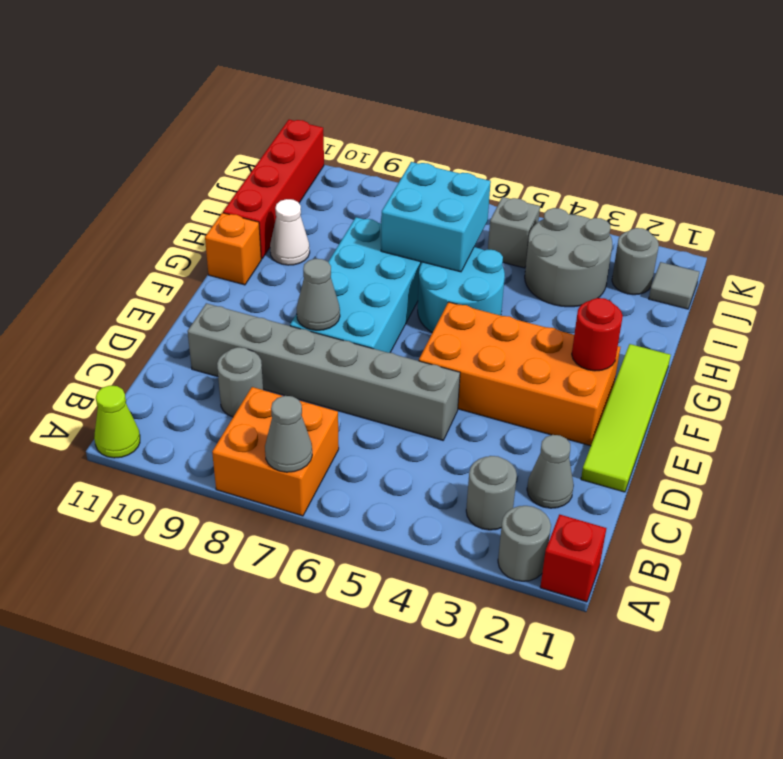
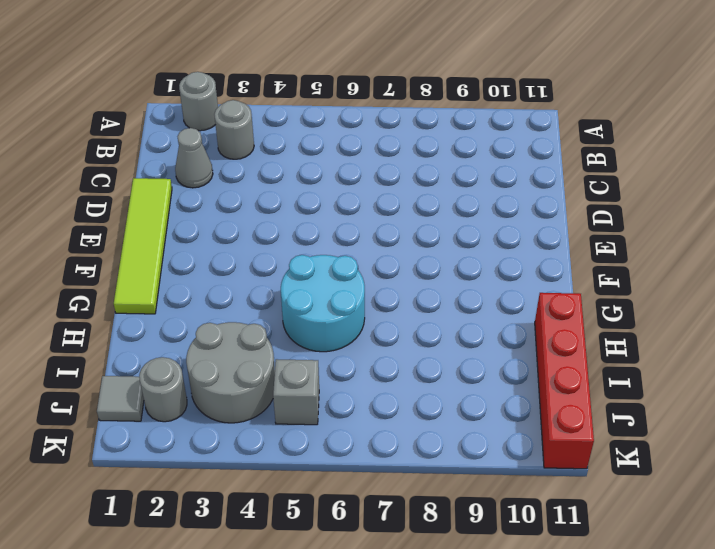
none -> red brick A1 level 1
none -> orange brick A7:B8 level 1
none -> lime cone A11 level 1

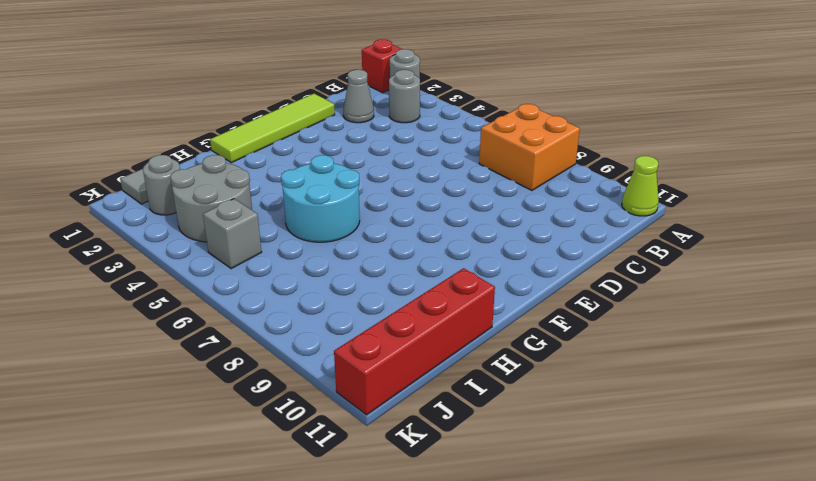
none -> grey round brick C9 level 1
none -> grey brick D5:D10 level 1
none -> orange brick E2:F5 level 1

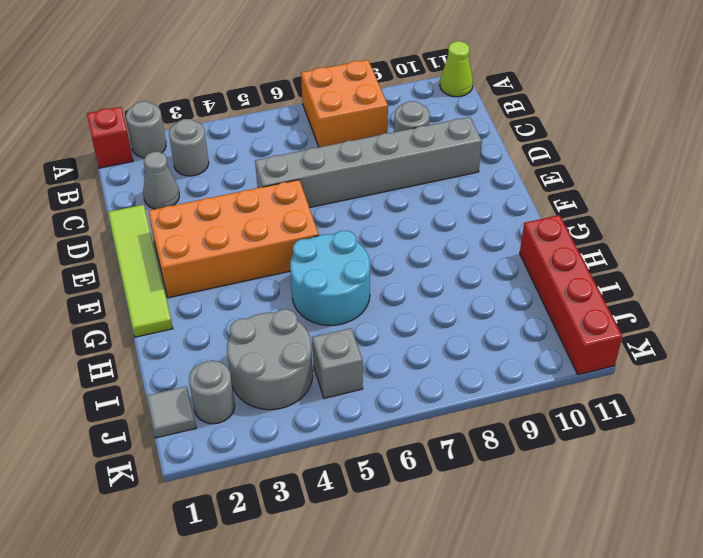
none -> cyan brick E7:H8 level 1
none -> orange brick G11 level 1
none -> white cone H10 level 1

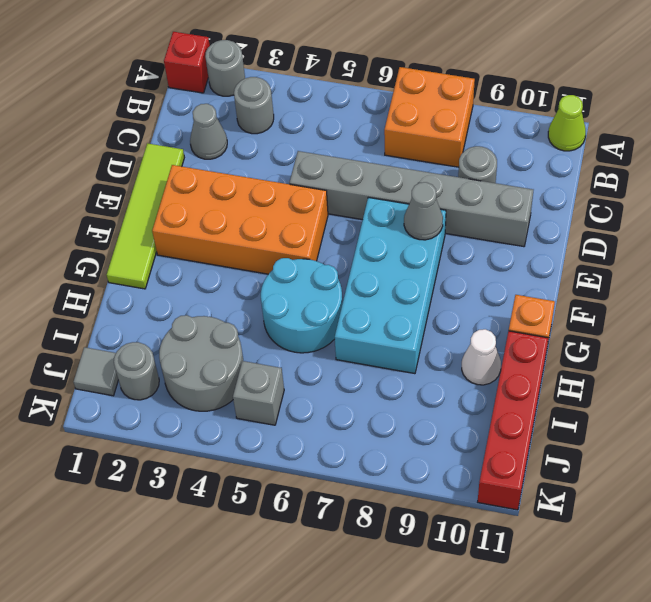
none -> grey cone A7 level 2
none -> red round brick F2 level 2
none -> cyan brick H6:I7 level 2

